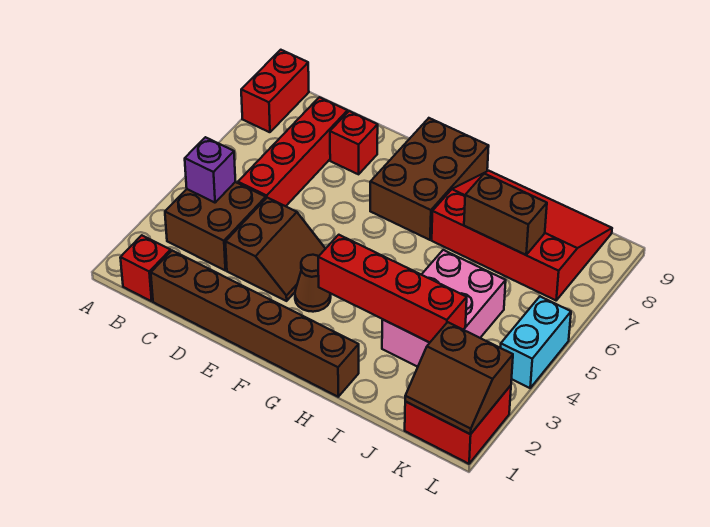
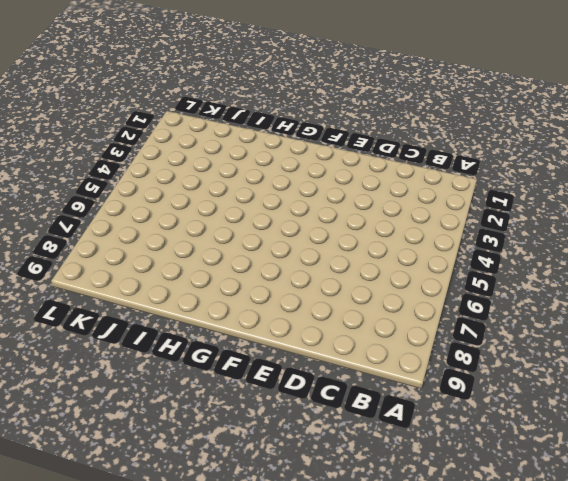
none -> red brick A8:A9 level 1
none -> red brick B1 level 1
none -> brown brick B3:C4 level 1

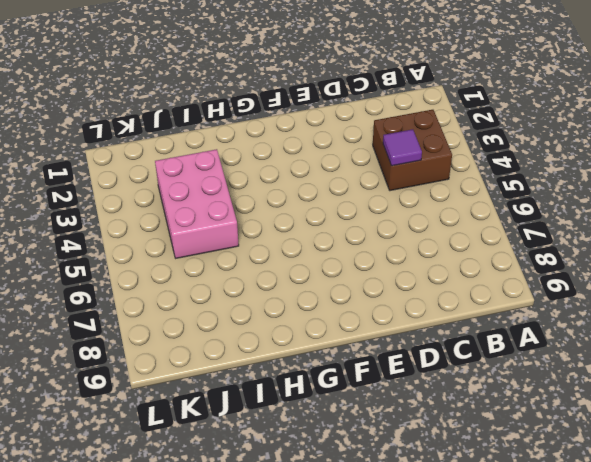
purple tile C4 level 2 -> none
none -> red brick A8:A9 level 1
none -> red brick B1 level 1
none -> brown brick C1:H1 level 1

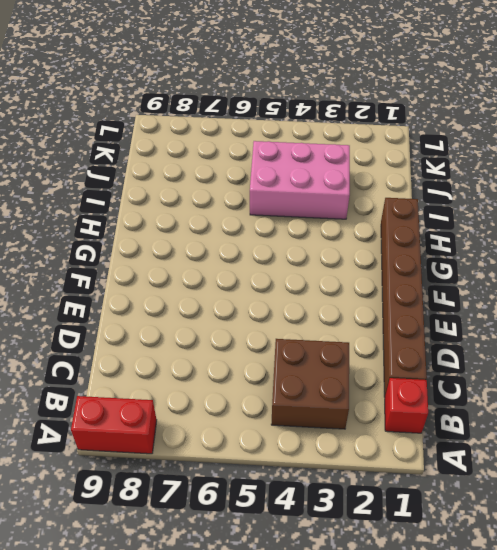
none -> red brick C5:C8 level 1
none -> brown slope D3:E4 level 1 top D
none -> red brick D8 level 1

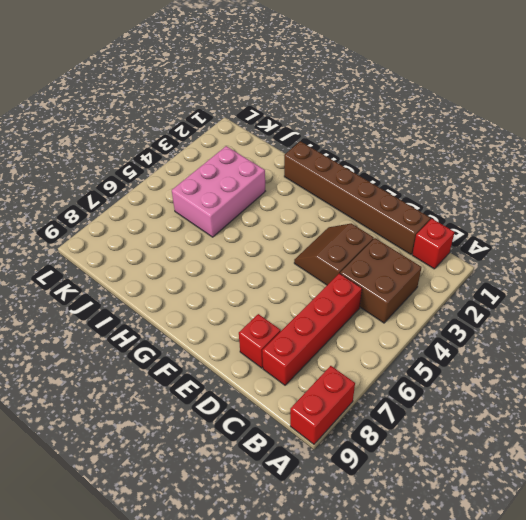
none -> brown cone F3 level 1
none -> brown brick F7:G9 level 1
none -> red slope H7:K9 level 1 top 7

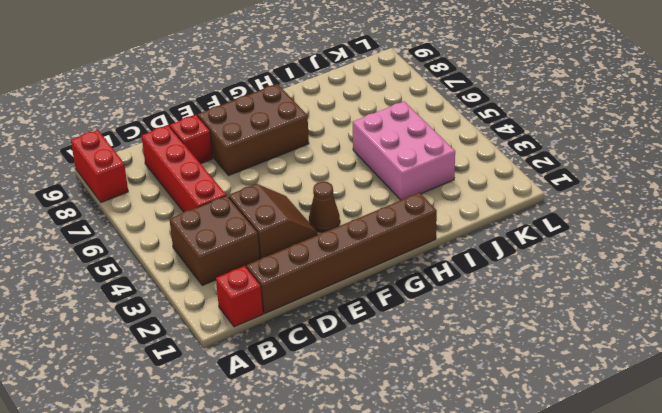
brown brick E7:G8 level 1 -> brown brick F7:G9 level 1
none -> red slope H7:K9 level 1 top 7
none -> red brick K1:L2 level 1
none -> cyan brick L4:L5 level 1

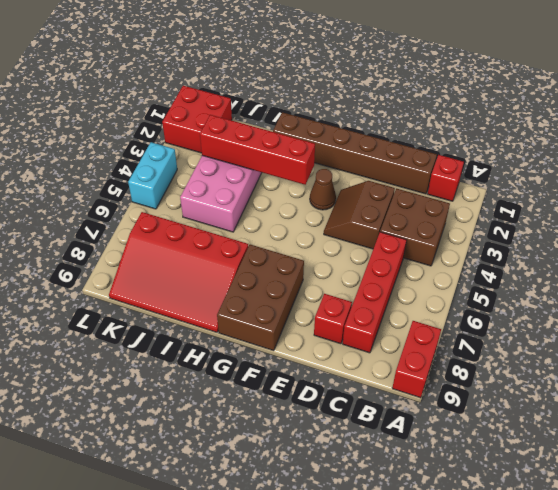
none -> purple brick B4 level 2
none -> brown brick I7:J7 level 2
none -> brown slope K1:L2 level 2 top 2

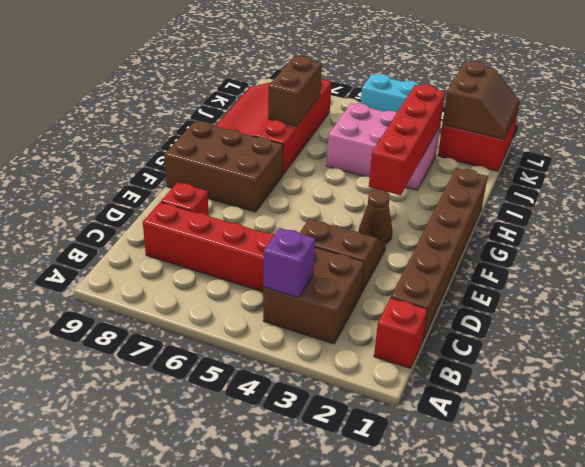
none -> red brick A8:A9 level 1

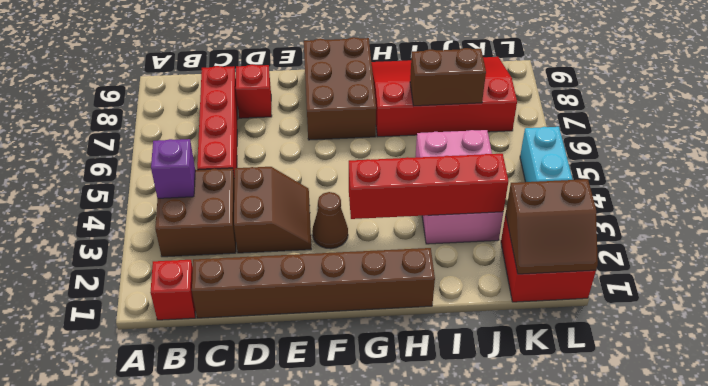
none -> red brick A8:A9 level 1

